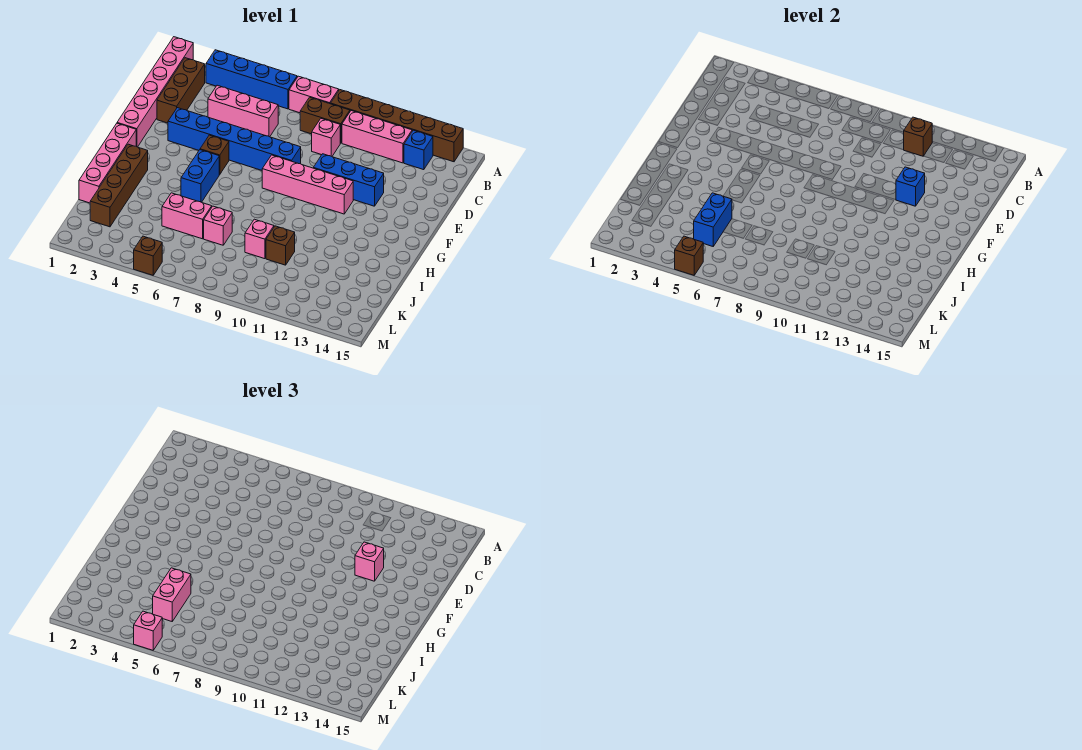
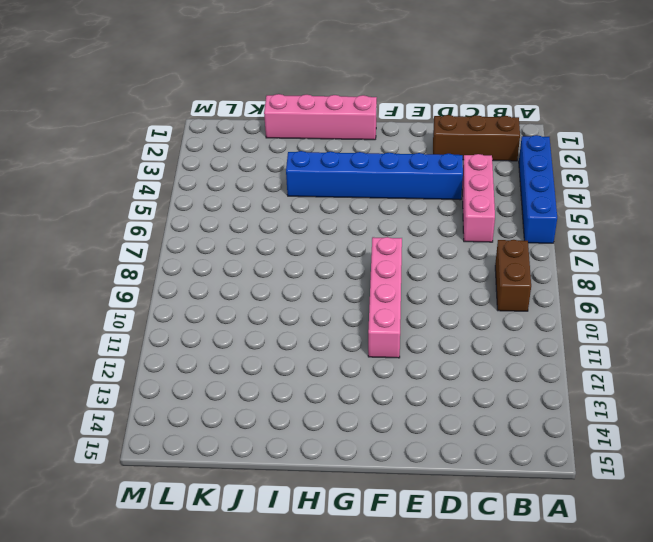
blue brick D4:I4 level 1 -> blue brick E3:E8 level 1
none -> pink brick A1:F1 level 1
none -> pink brick A7:A8 level 1
none -> brown brick A9:A14 level 1

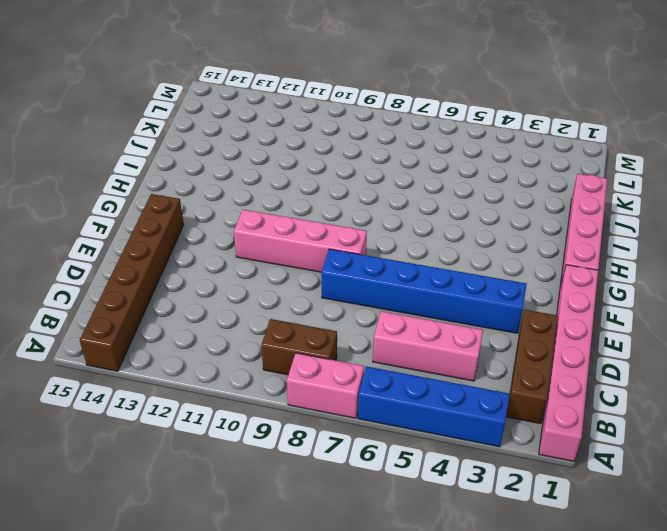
brown brick A14:F14 level 1 -> brown brick A9:A14 level 1
none -> pink brick B10:B12 level 1
none -> blue brick B13 level 1
none -> pink brick C9 level 1

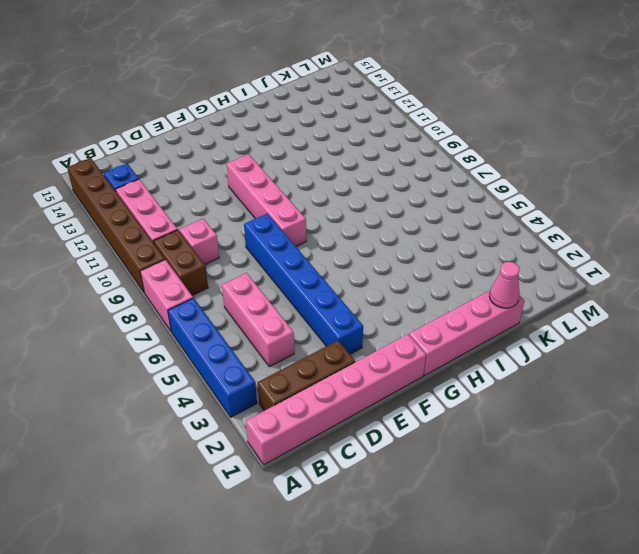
pink cone J1 level 2 -> none
none -> blue brick E10:E12 level 1
none -> brown brick F5 level 1
none -> blue brick G5:H5 level 1

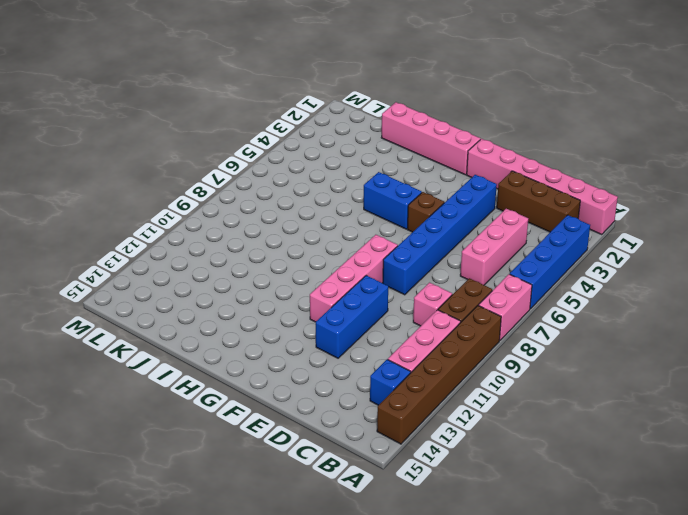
none -> brown brick H2:K2 level 1
none -> pink brick J5:J6 level 1
none -> pink brick J7 level 1

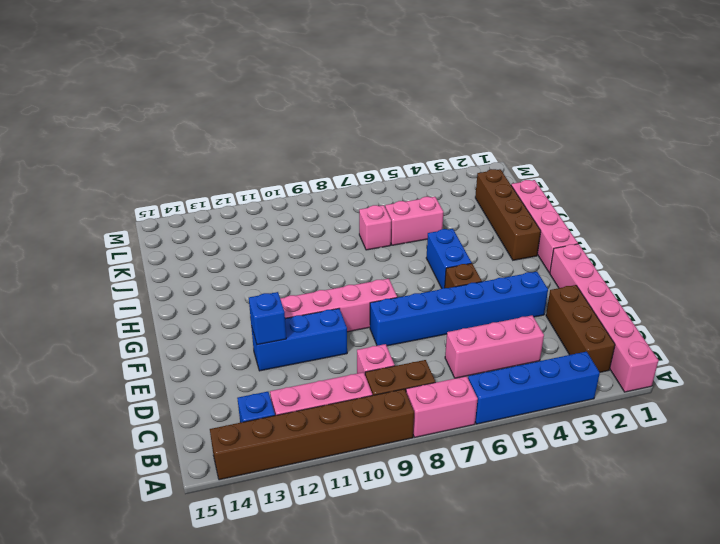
none -> pink brick J9 level 1
none -> brown brick J10 level 1
none -> brown brick M5 level 1

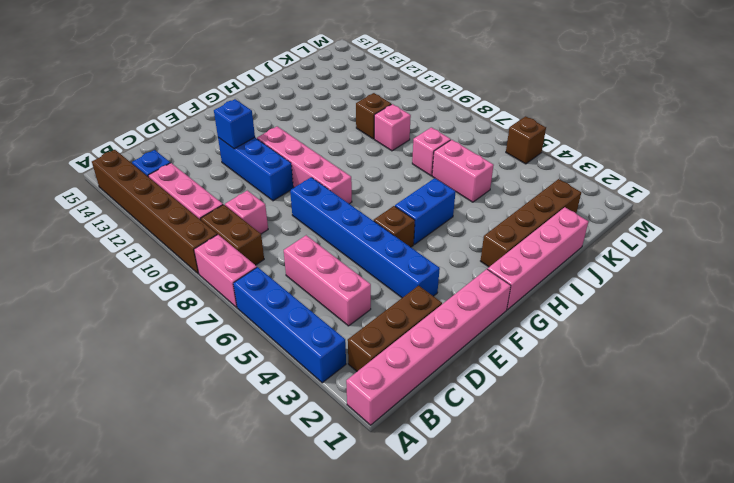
none -> brown brick B11 level 2
none -> blue brick J5:K5 level 2
none -> brown brick M5 level 2

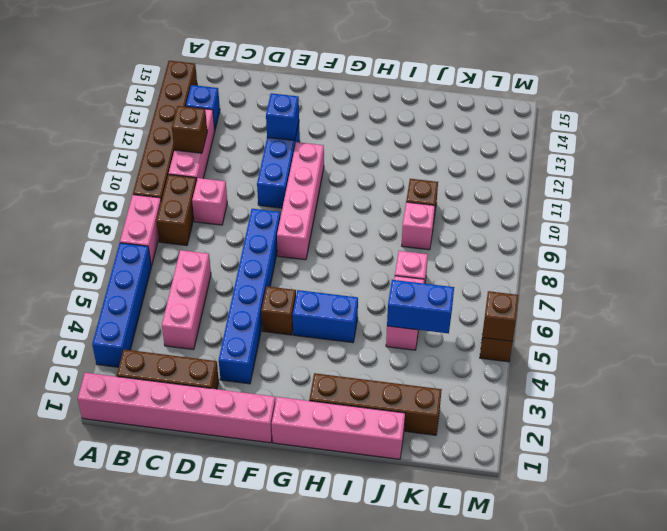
none -> pink brick E12 level 3
none -> pink brick J5:K5 level 3
none -> pink brick M5 level 3

